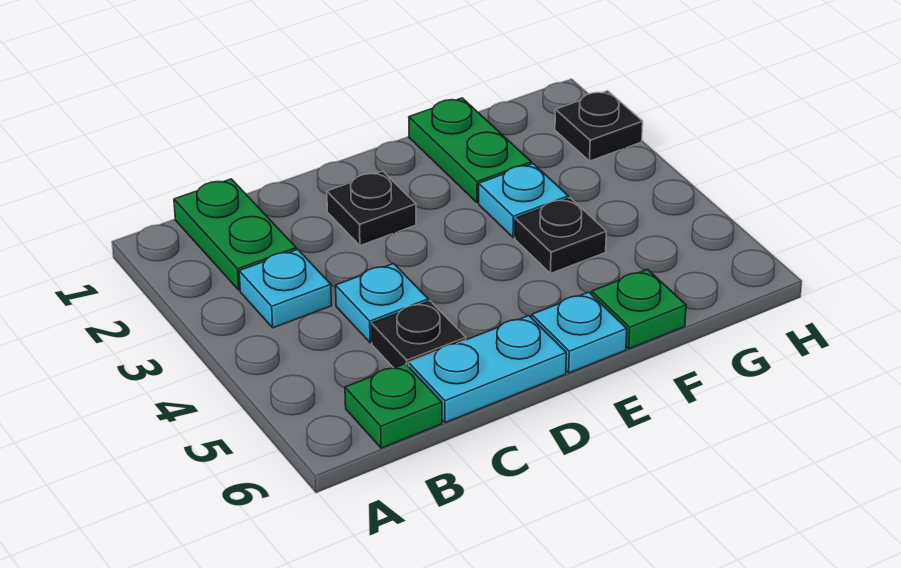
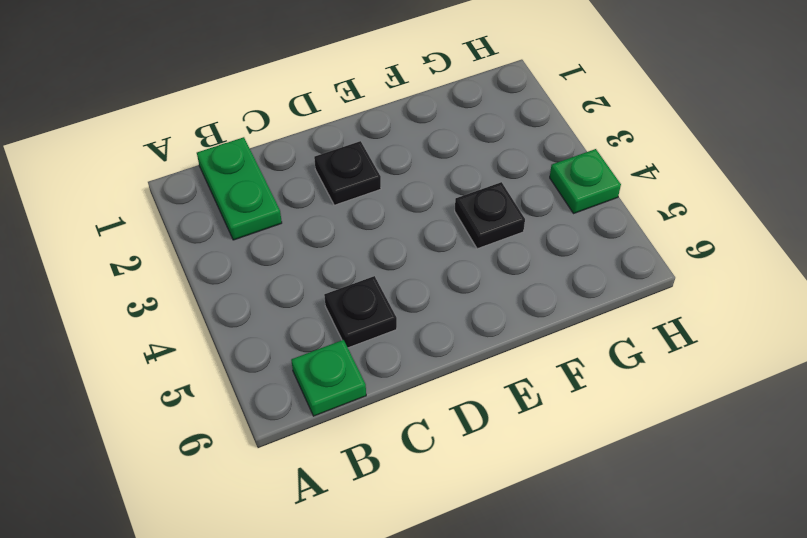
green plate H4 level 1 -> green plate F6 level 1
none -> cyan plate B3 level 1
none -> cyan plate C4 level 1
none -> cyan plate C6:D6 level 1

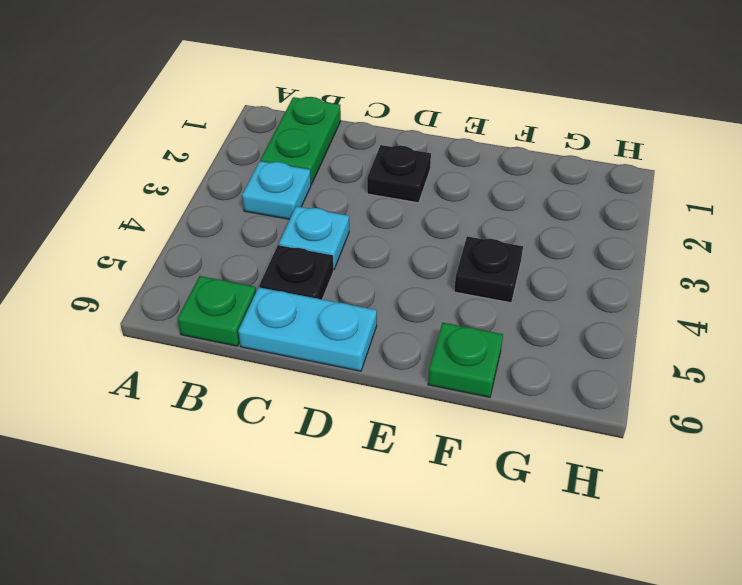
none -> cyan plate E6 level 1
none -> green plate F1:F2 level 1
none -> cyan plate F3 level 1

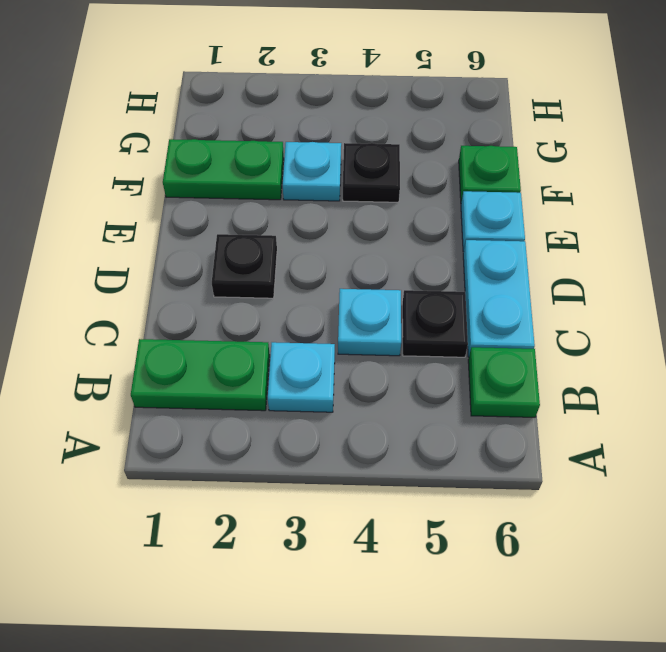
none -> black plate H2 level 1

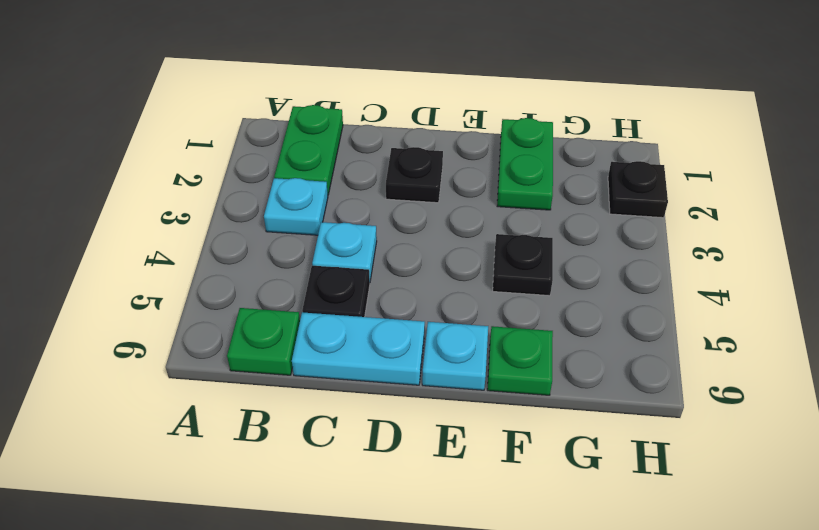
none -> cyan plate F3 level 1

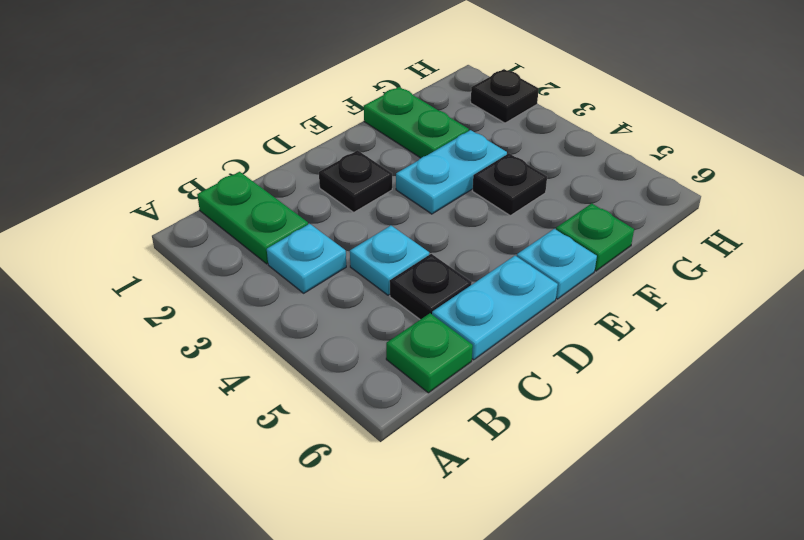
cyan plate E3:F3 level 1 -> cyan plate F3 level 1

